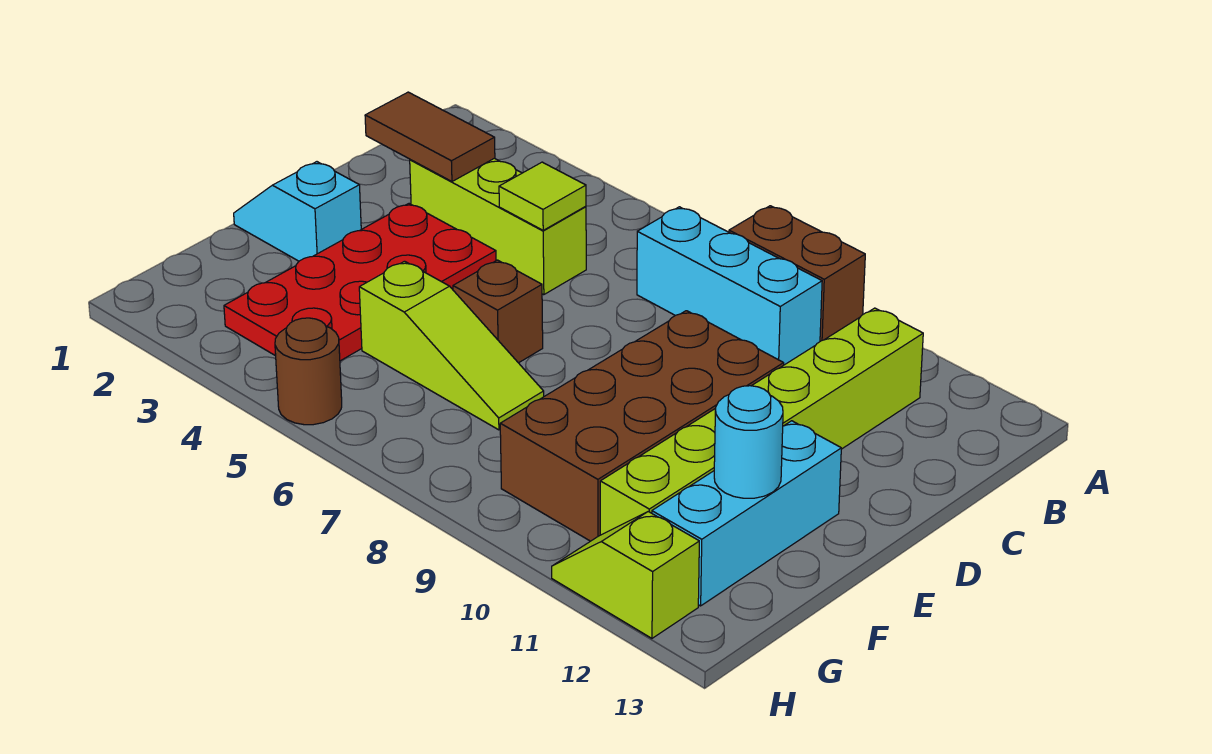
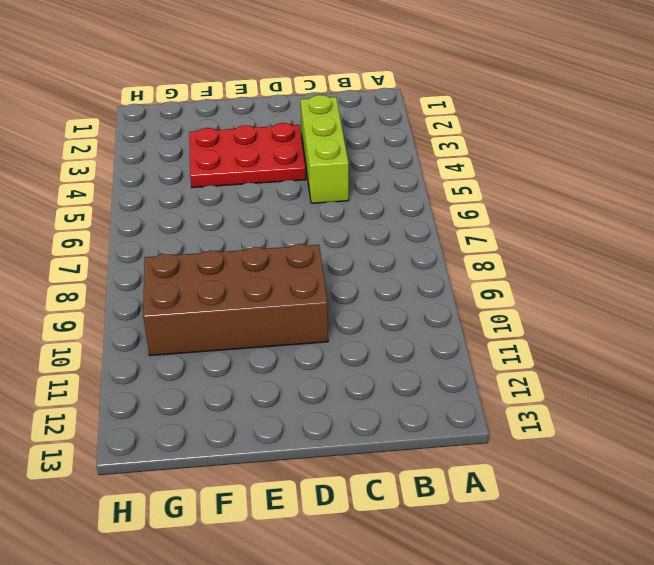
red plate D3:F4 level 1 -> red plate D3:G4 level 1
none -> brown brick A8:A9 level 1
none -> cyan brick B7:B9 level 1
none -> lime brick B11:G11 level 1

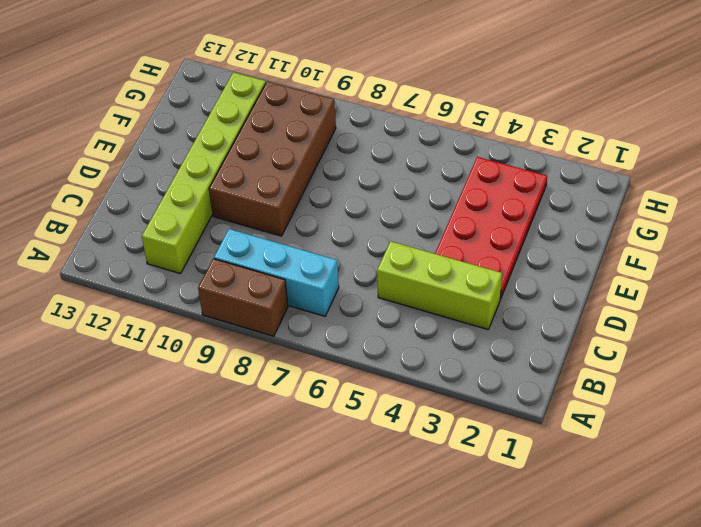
none -> cyan slope E1:E2 level 1 top 2
none -> brown brick E6 level 1
none -> cyan brick E12:G12 level 1

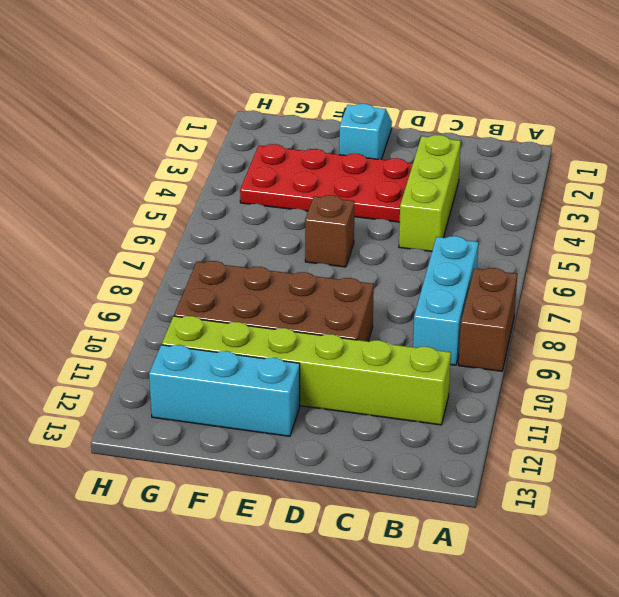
none -> lime slope F5:F7 level 1 top 5
none -> brown round brick H5 level 1
none -> lime slope H11:H12 level 1 top 12

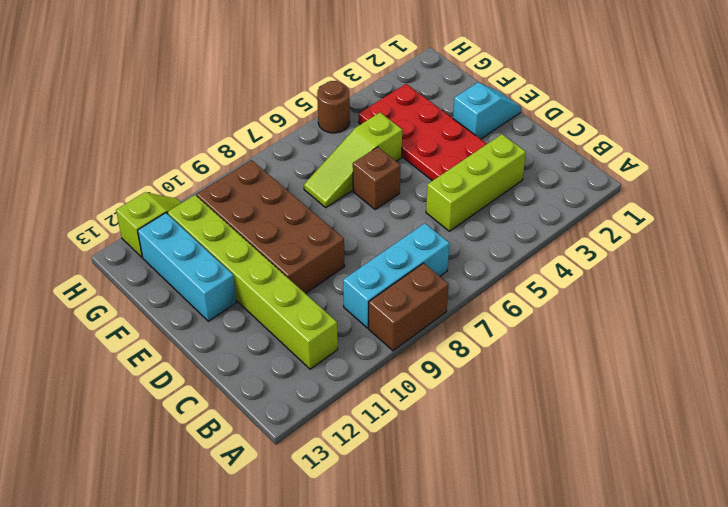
none -> brown tile C2:C3 level 2
none -> lime tile C5 level 2
none -> cyan round brick F12 level 2

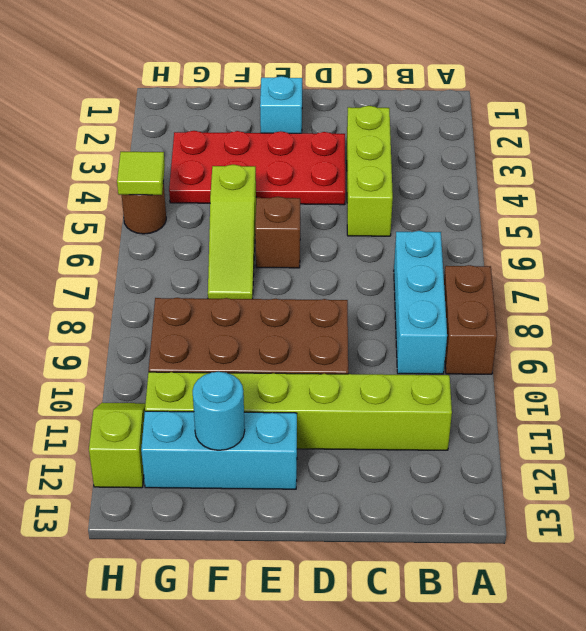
lime tile H5 level 2 -> lime tile C5 level 2
none -> brown tile C2:C3 level 2

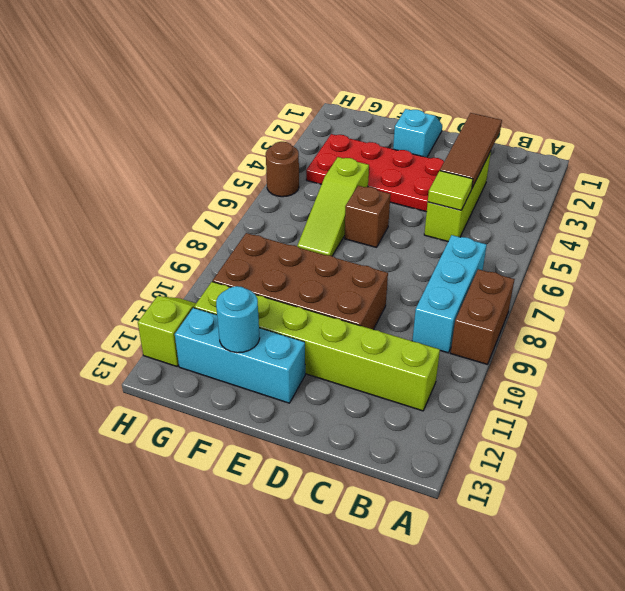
brown tile C2:C4 level 2 -> brown tile C2:C3 level 2

